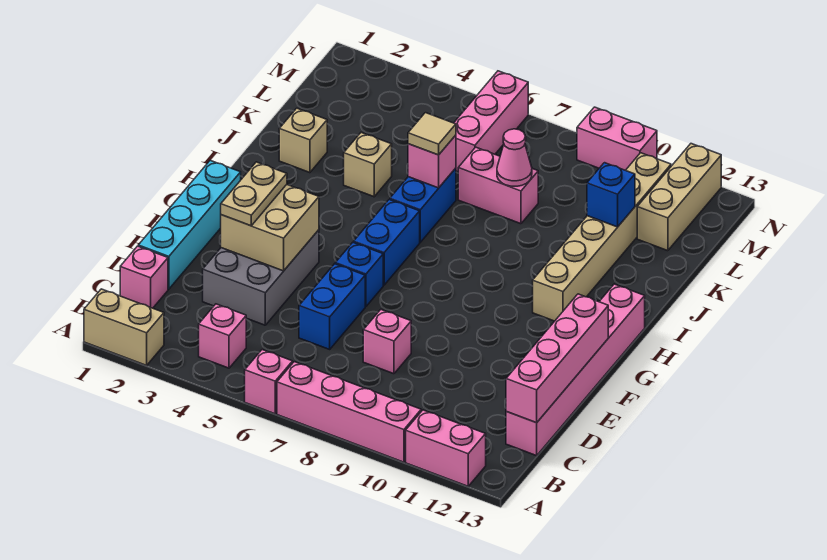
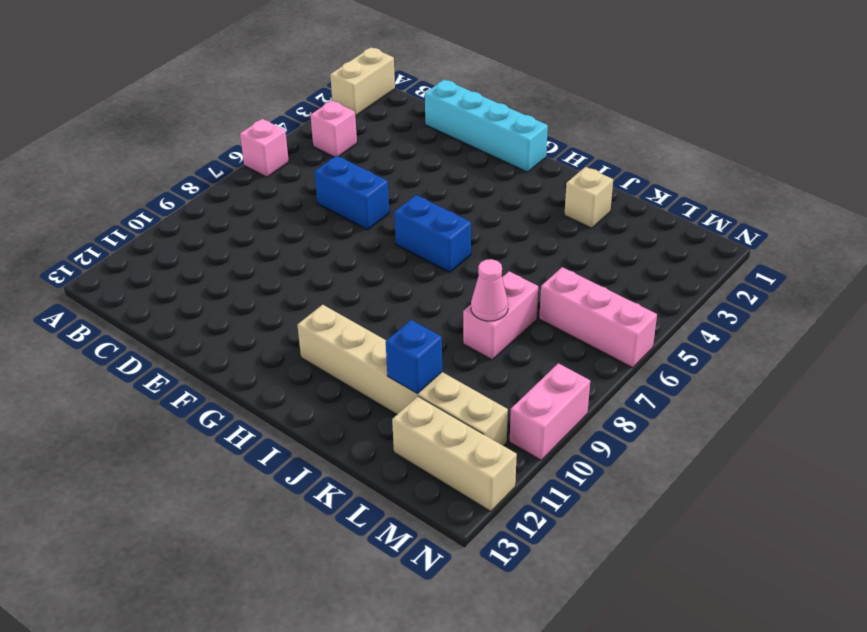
none -> pink brick A7:A10 level 1
none -> pink brick A11:A12 level 1
none -> pink brick C1 level 1

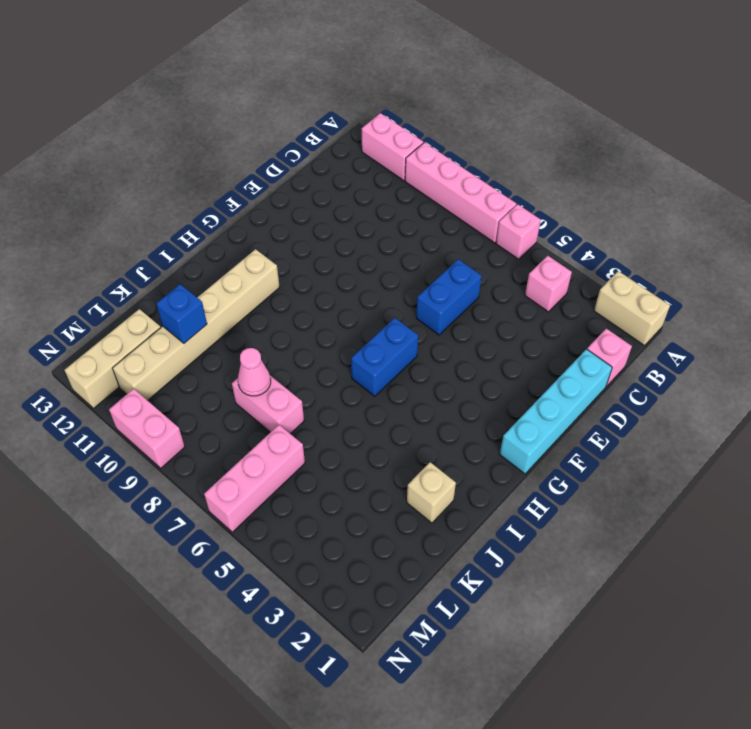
none -> pink brick C13:H13 level 1
none -> grey brick D3:F4 level 1
none -> pink brick D8 level 1

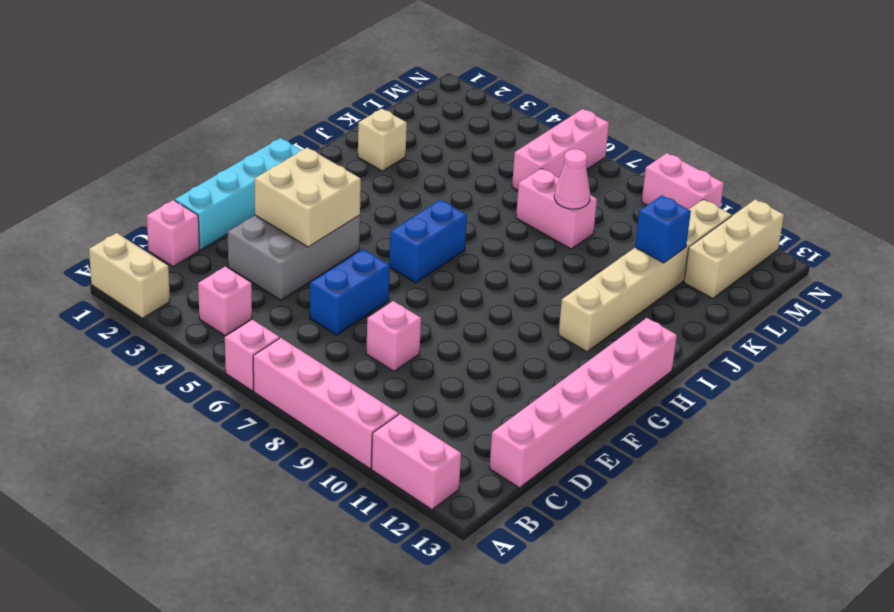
none -> blue brick F6 level 1
none -> blue brick I6:J6 level 1
none -> tan brick J4 level 1

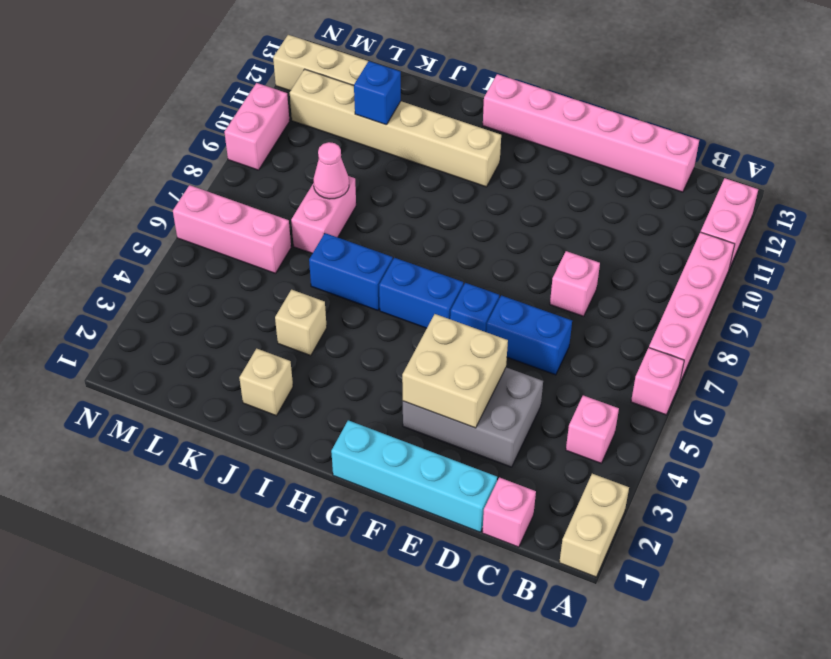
none -> pink brick C13:F13 level 2
none -> pink brick J6 level 2
none -> tan plate E3:F3 level 3

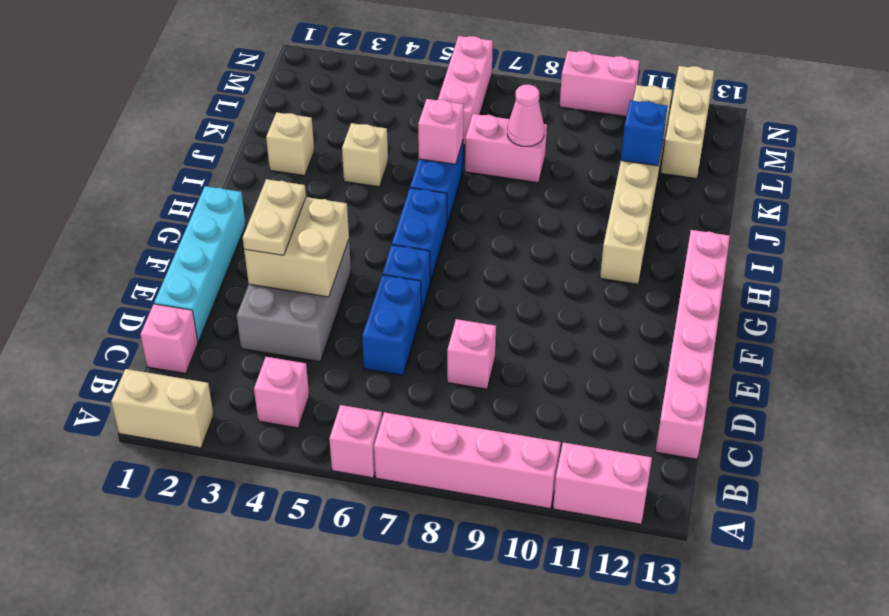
none -> pink brick C13:F13 level 2
none -> tan tile J6 level 3

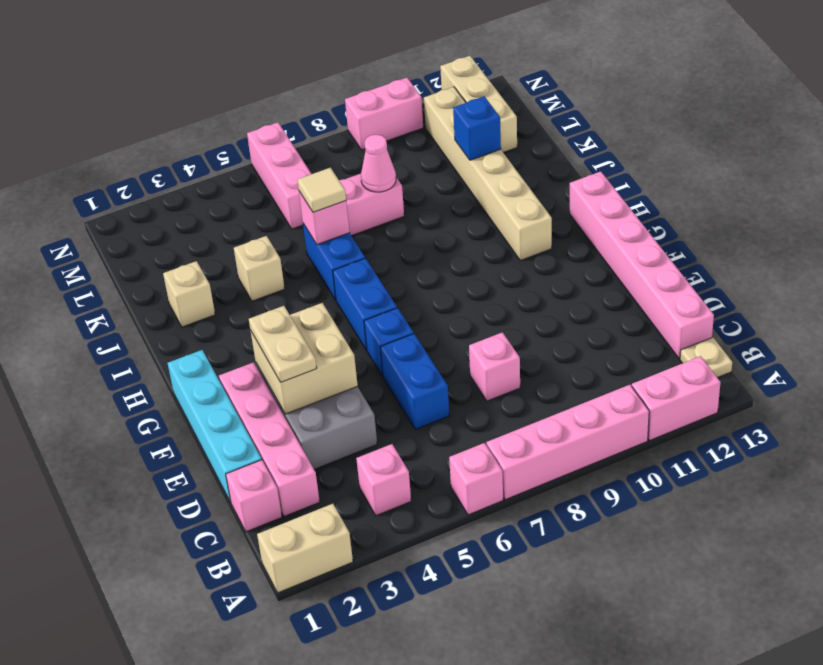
tan plate B13 level 1 -> none
pink brick C2:F2 level 1 -> pink brick C13:F13 level 2

